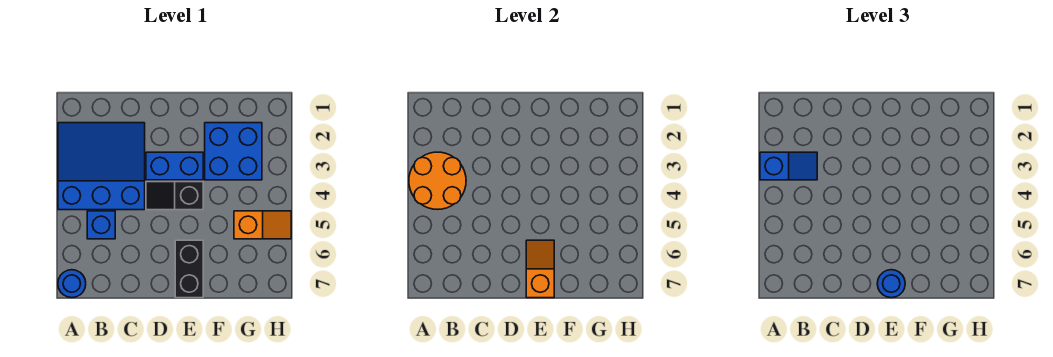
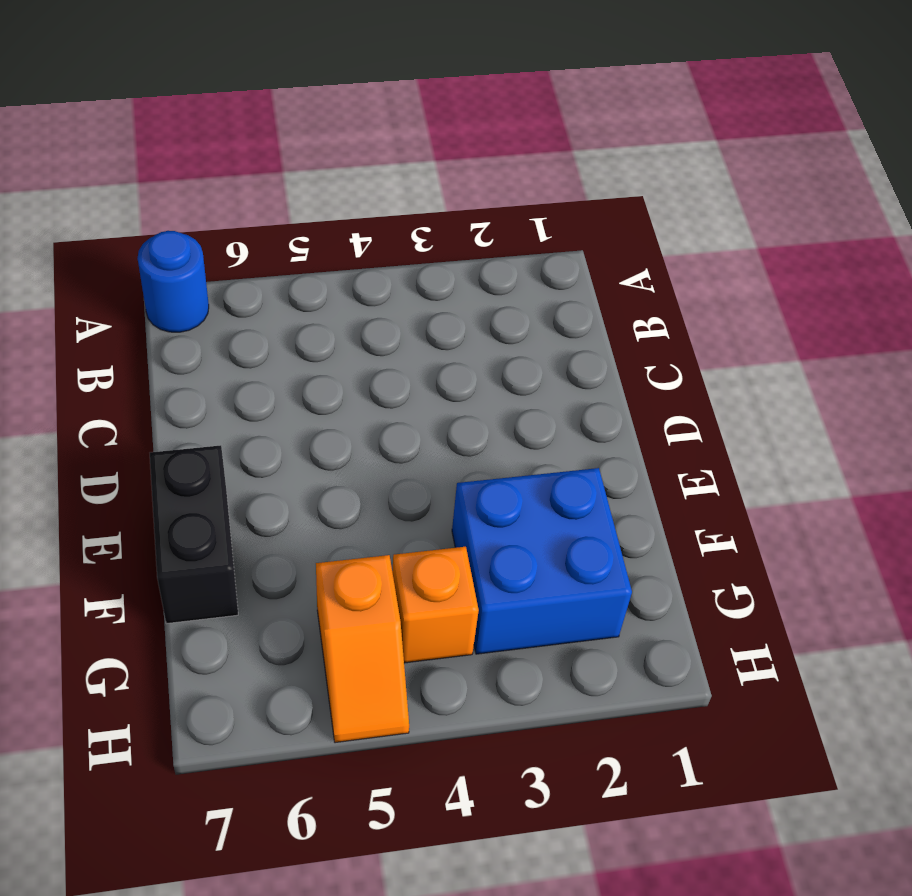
black brick E7:F7 level 1 -> black brick E6:E7 level 1
orange brick G4 level 1 -> none
none -> blue slope A2:C4 level 1 top 4
none -> blue brick B5 level 1
none -> blue brick D3:E3 level 1

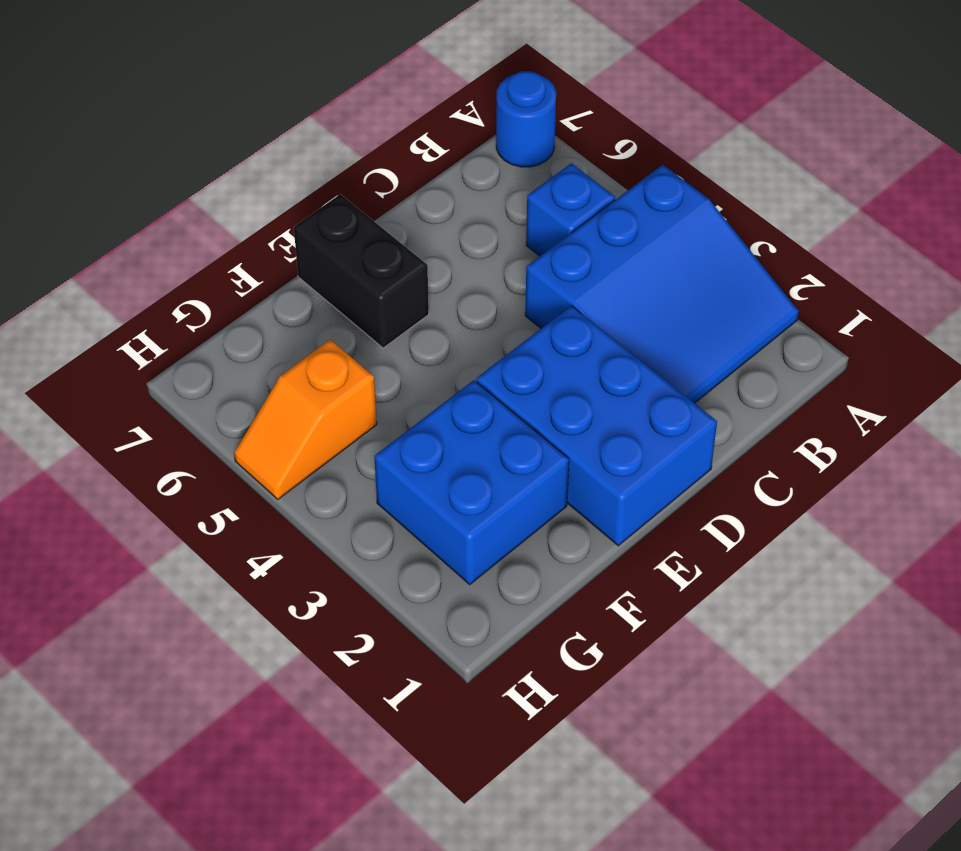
blue brick D1:E3 level 1 -> blue brick D3:E3 level 1
none -> black slope D4:E4 level 1 top E
none -> orange round brick A3:B4 level 2
none -> orange slope E6:E7 level 2 top 7

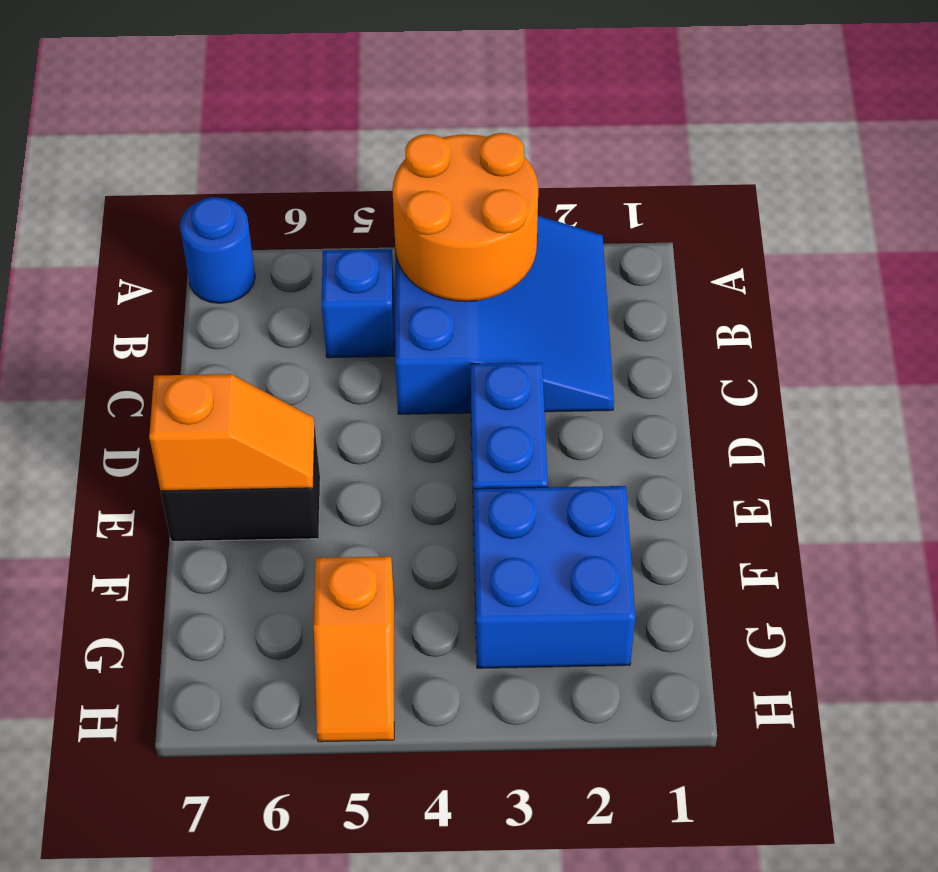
none -> black slope D4:E4 level 1 top E
none -> blue slope A3:B3 level 3 top A
none -> blue round brick E7 level 3

